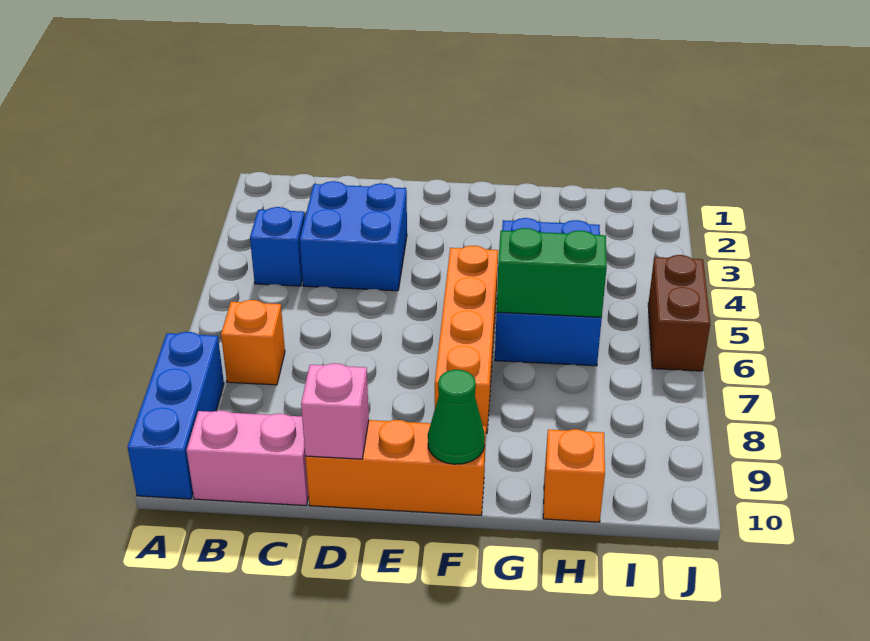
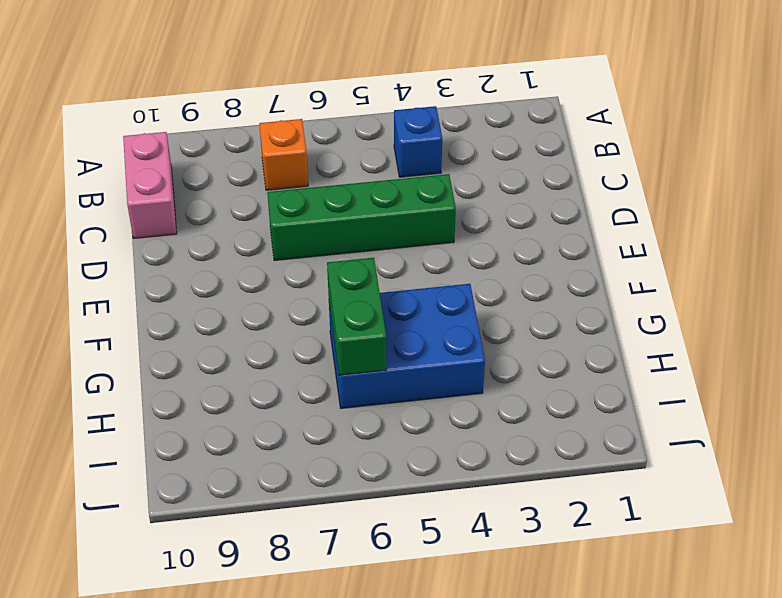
green brick D4:D7 level 1 -> blue brick C3:D4 level 1
none -> blue brick A8:A10 level 1
none -> orange brick D10:F10 level 1
none -> orange brick F5:F8 level 1

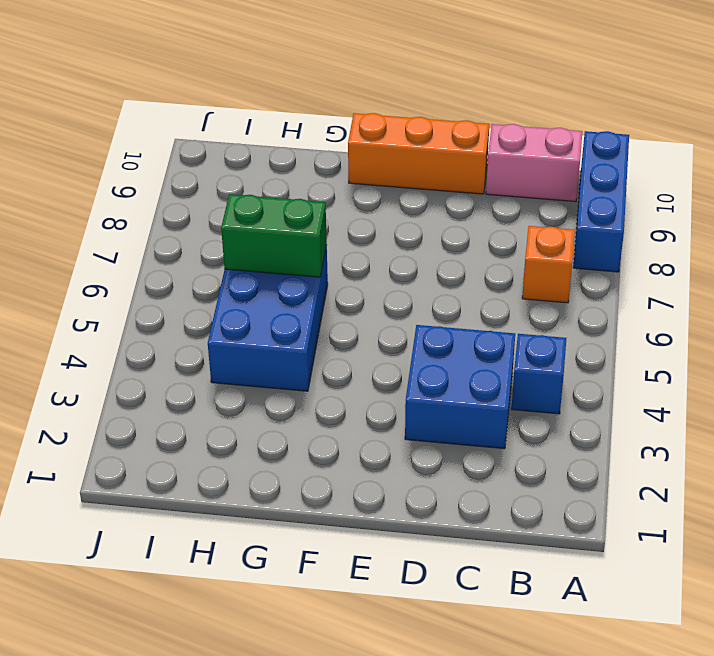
none -> orange brick F5:F8 level 1
none -> orange brick H10 level 1
none -> brown brick J5:J6 level 1

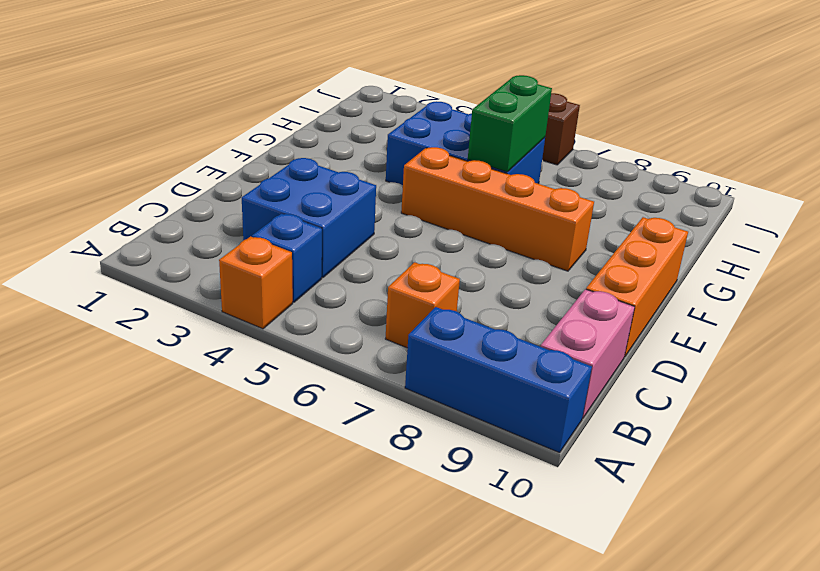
orange brick A4 level 1 -> orange brick H10 level 1
none -> pink brick D10 level 2
none -> green cone F10 level 2

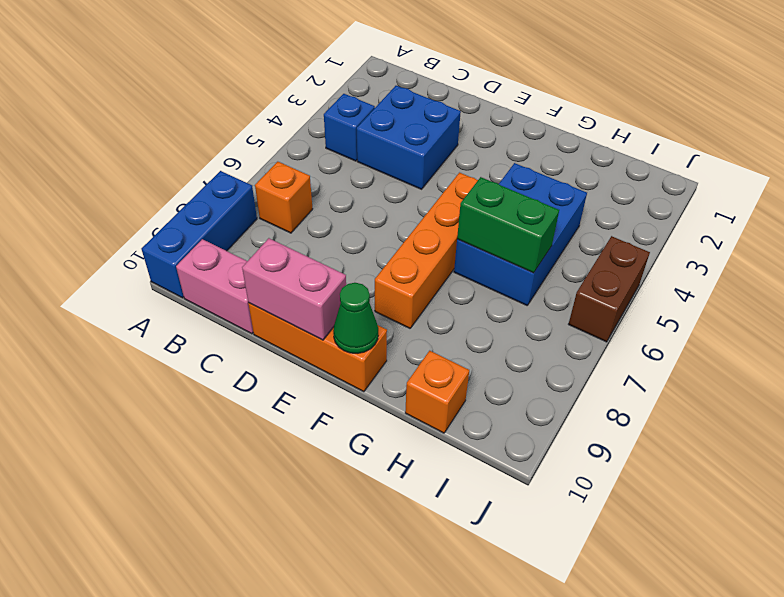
pink brick D10:E10 level 2 -> pink brick D10 level 2

